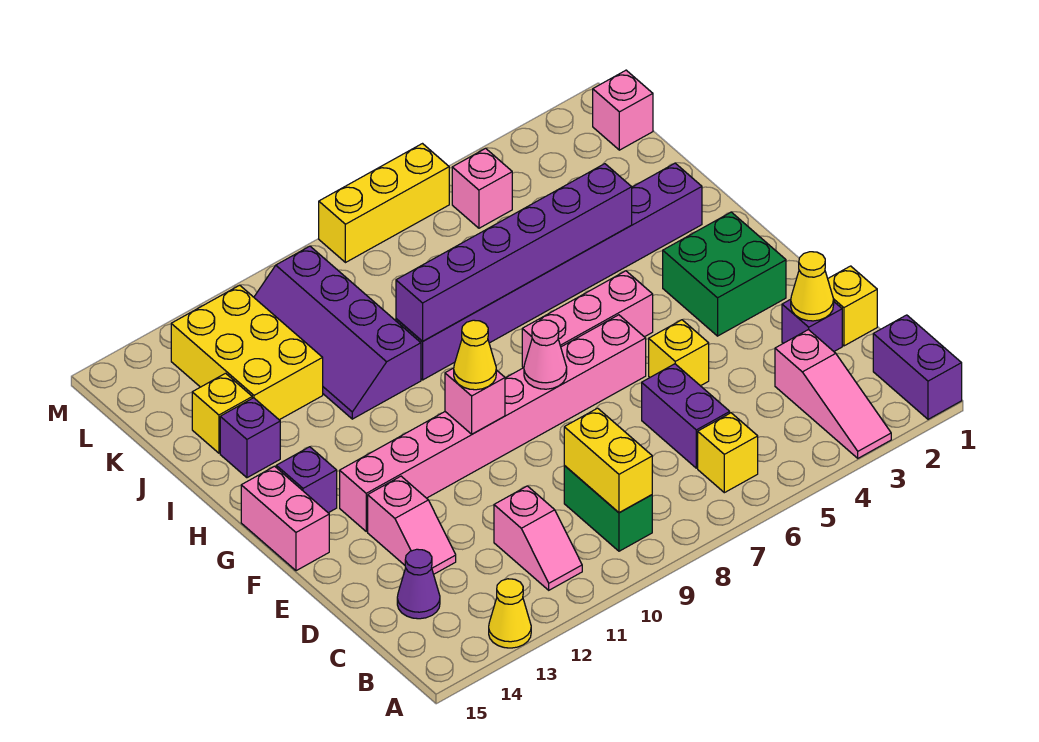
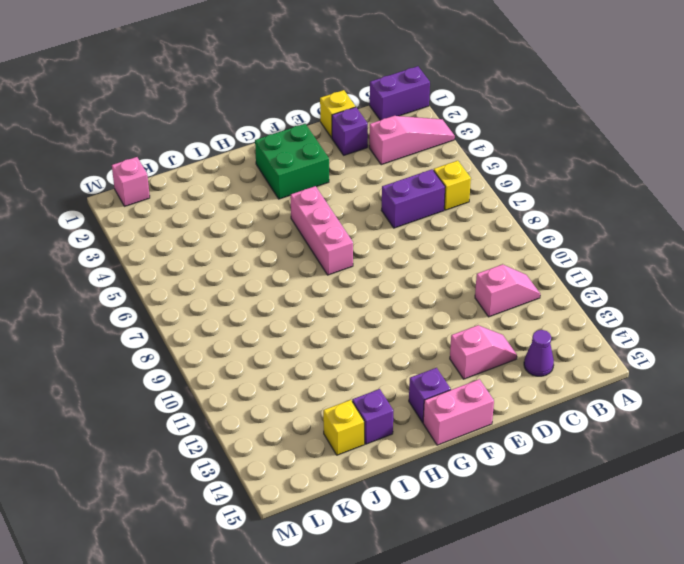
none -> yellow cone A13 level 1
none -> green brick B9:C9 level 1
none -> yellow brick E5 level 1
none -> pink brick F6:F13 level 1

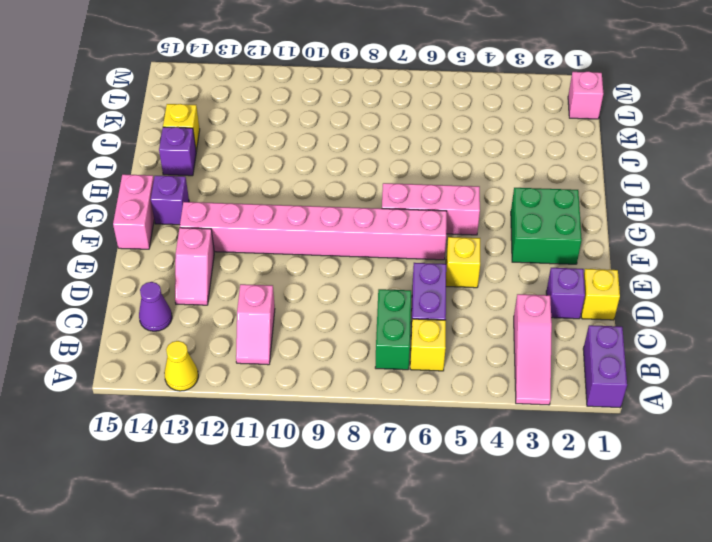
green brick B7:C7 level 1 -> green brick B9:C9 level 1
none -> purple brick I2:I9 level 1
none -> purple slope I10:L11 level 1 top 10
none -> yellow brick J12:L13 level 1
none -> pink brick L5 level 1

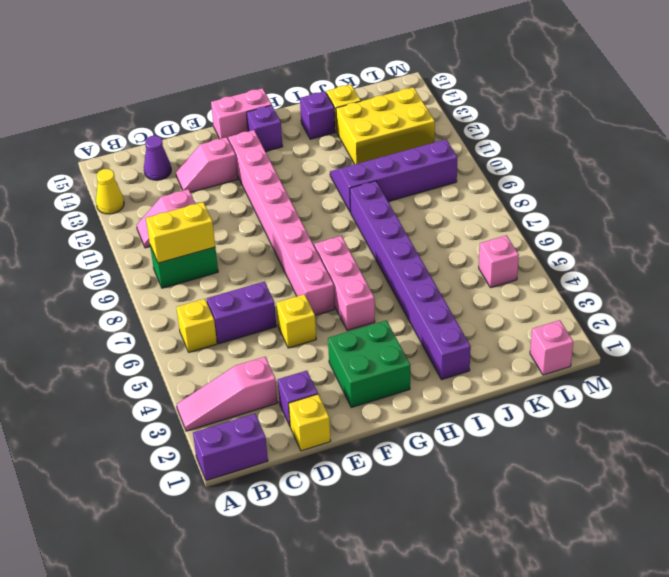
none -> yellow brick M6:M8 level 1
none -> yellow cone D2 level 2
none -> pink cone F8 level 2
none -> pink brick F10 level 2

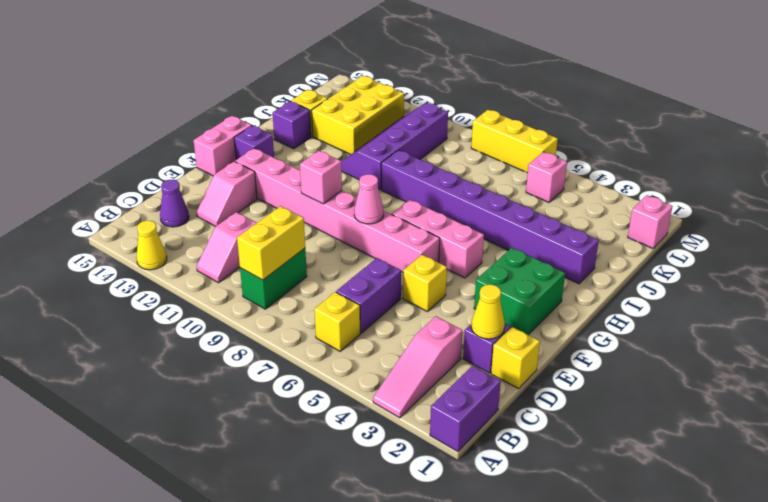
none -> purple brick I4:I9 level 2
none -> yellow cone F10 level 3

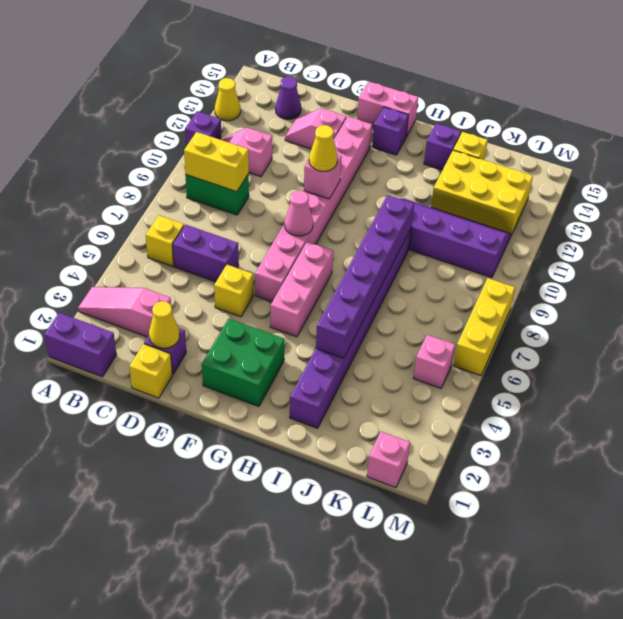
purple brick A11 level 1 -> none

